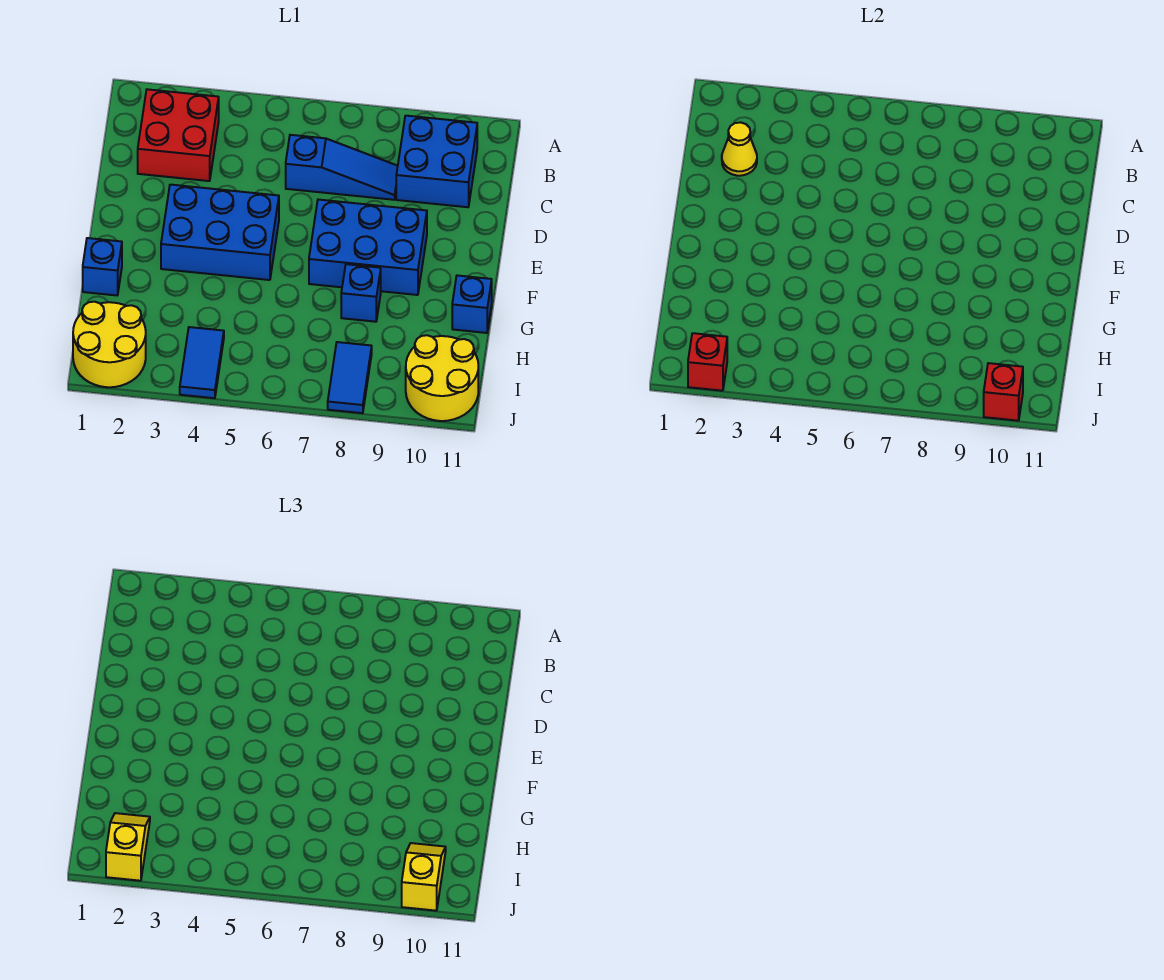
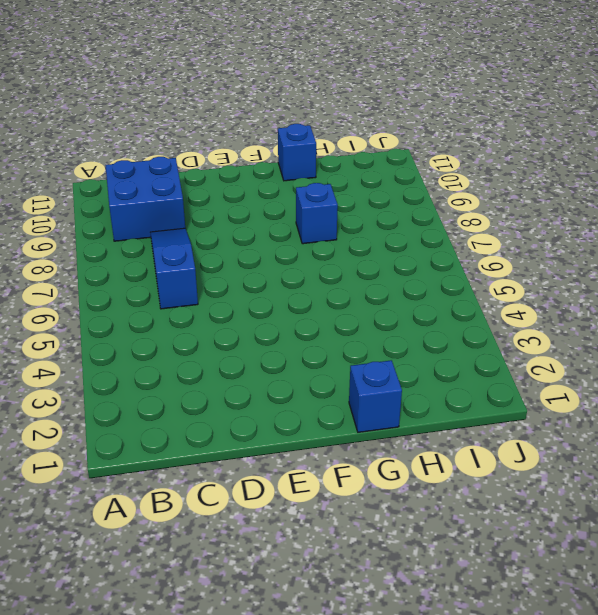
none -> red brick B2:C3 level 1
none -> blue brick E3:F5 level 1
none -> blue brick E7:F9 level 1

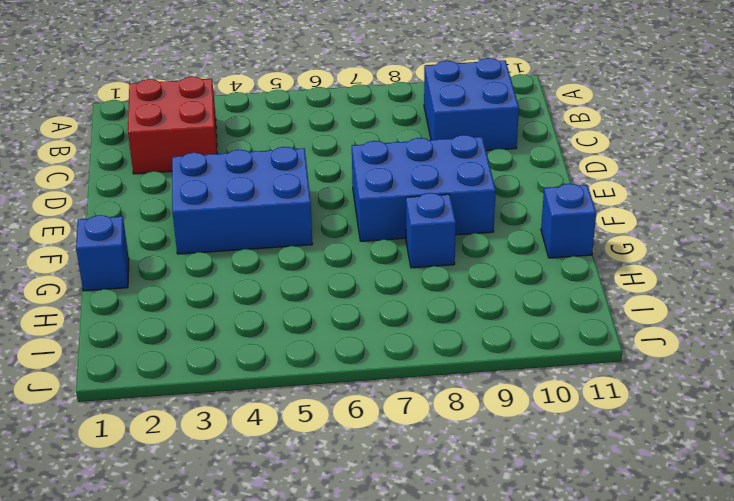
none -> blue slope C6:C8 level 1 top 6
none -> yellow round brick I1:J2 level 1
none -> blue tile I4:J4 level 1

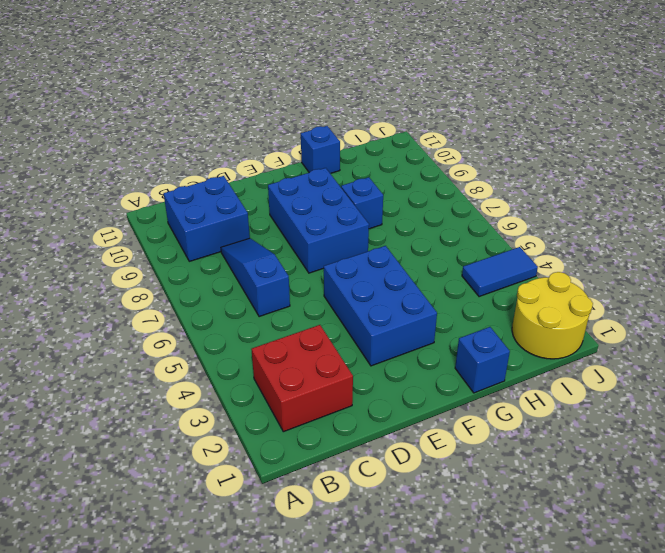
none -> blue tile I8:J8 level 1
none -> yellow round brick I10:J11 level 1
none -> yellow cone C2 level 2

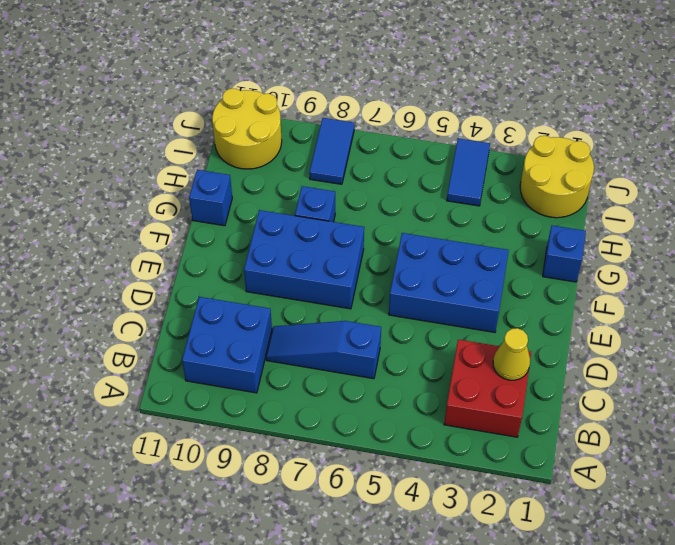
none -> red brick J2 level 2
none -> red brick J10 level 2
none -> yellow slope I2:J2 level 3 top J

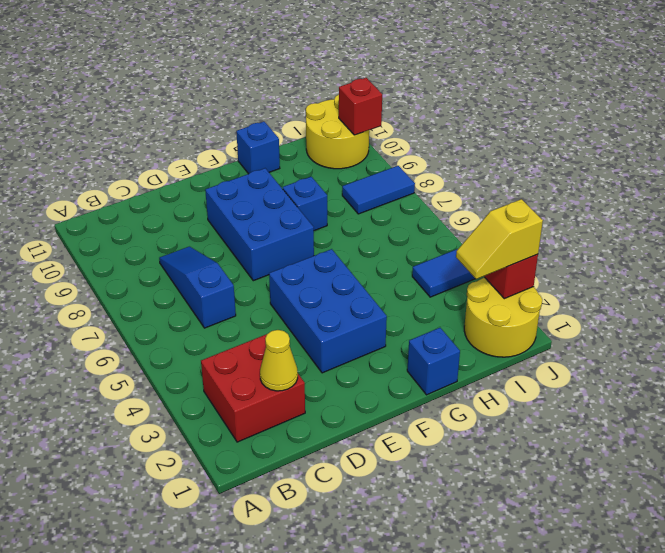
none -> blue brick B9:C10 level 1
none -> yellow slope I10:J10 level 3 top J

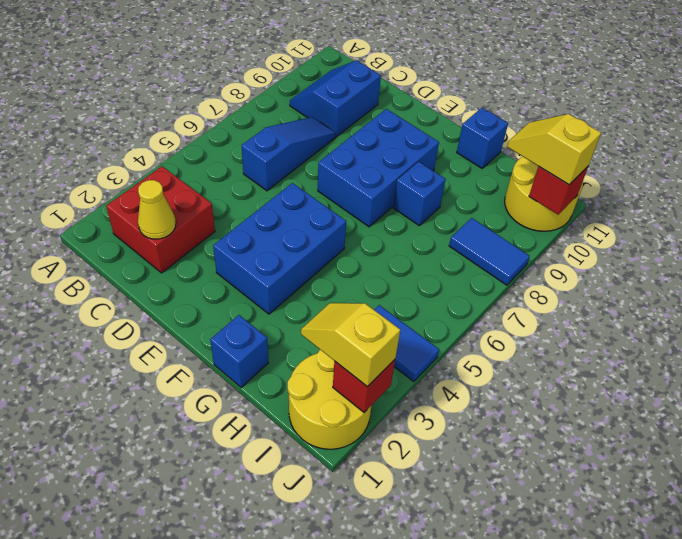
blue slope B9:C10 level 1 top C -> blue brick B9:C10 level 1

